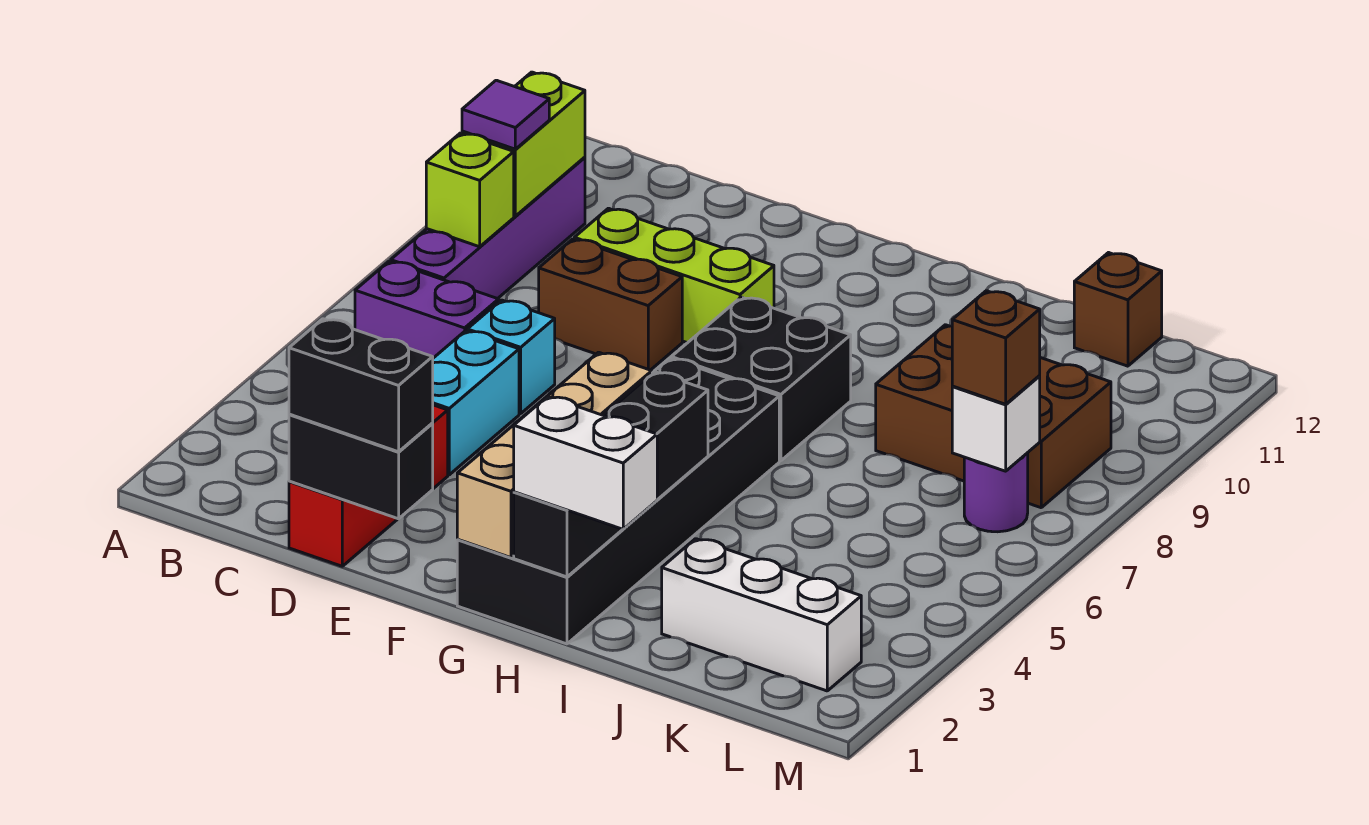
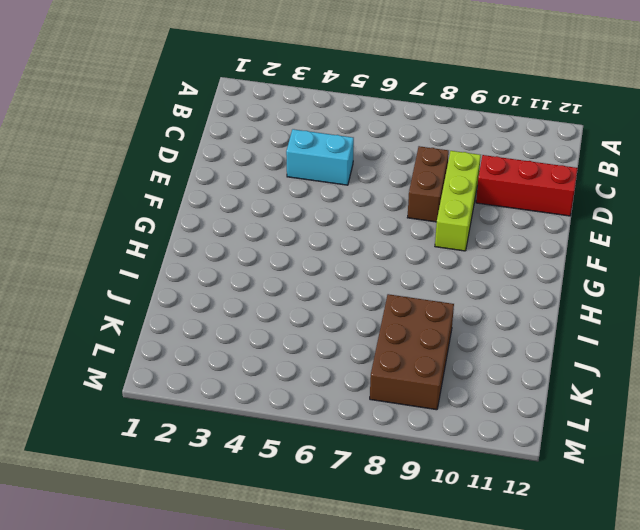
red brick D10:D12 level 1 -> red brick D1:D3 level 1
none -> purple brick B6:C6 level 1
none -> purple brick B7:B10 level 1
none -> cyan brick D6 level 1

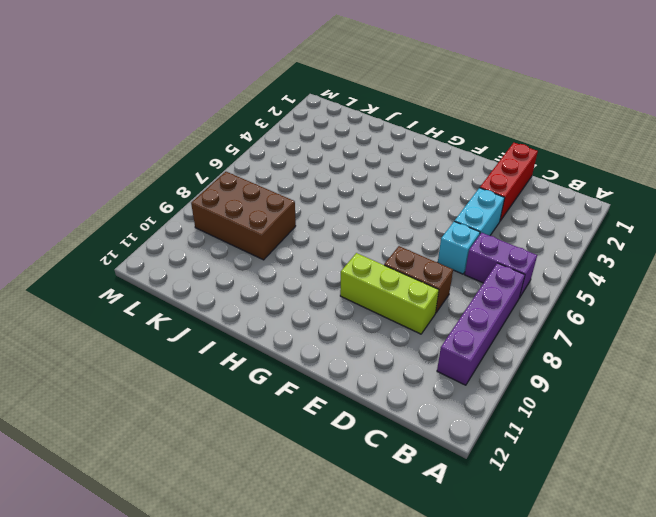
none -> black brick G1:H6 level 1
none -> black brick G7:H8 level 1
none -> white brick J2:L2 level 1

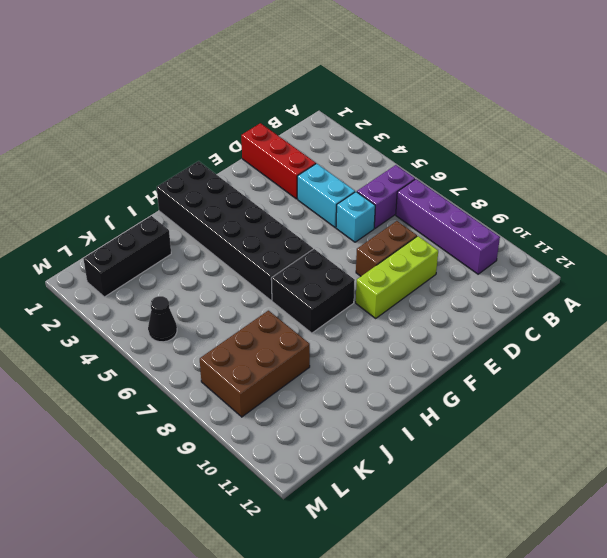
black brick J2:L2 level 1 -> white brick J2:L2 level 1
black cone L5 level 1 -> none
none -> brown brick K12 level 1
none -> purple round brick L7 level 1
none -> lime brick B8 level 2

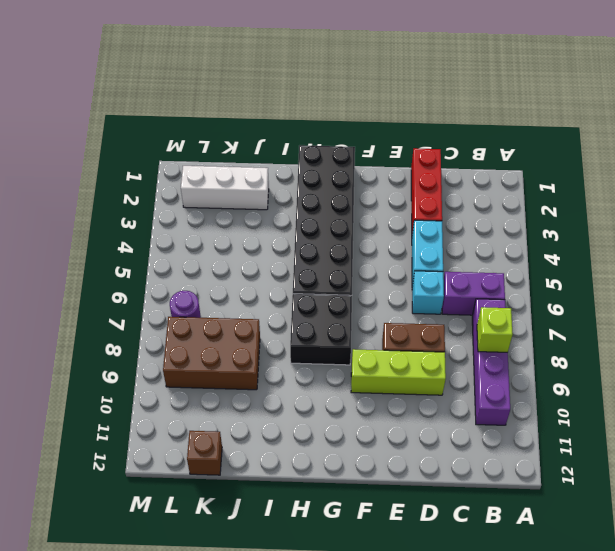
none -> lime brick B9:B10 level 2
none -> black brick D1:E1 level 2
none -> tan brick G1:G4 level 2

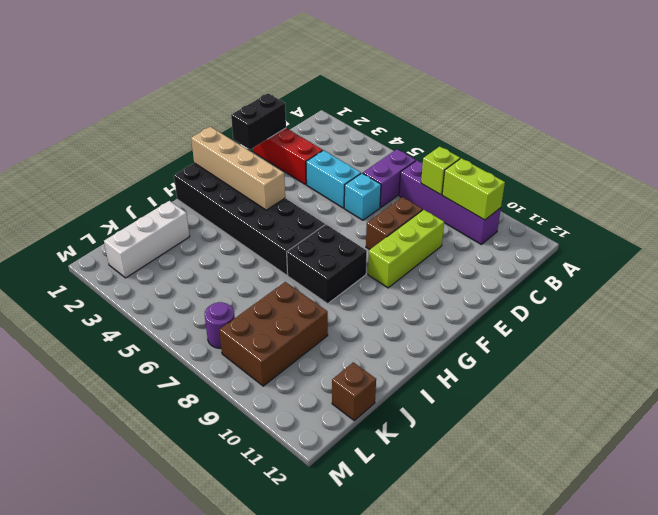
none -> black brick H1:H4 level 2
none -> white brick L7 level 2
none -> purple tile B9 level 3

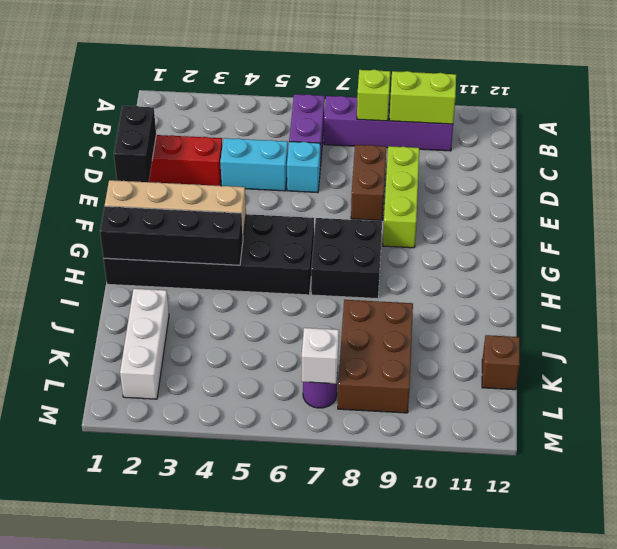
none -> purple tile B9 level 3
none -> black brick D1:E1 level 3
none -> white brick H1:I1 level 3

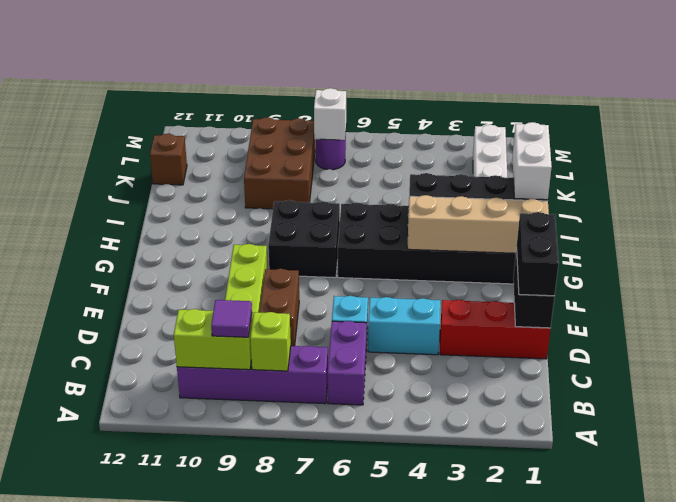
none -> brown brick L7 level 3

